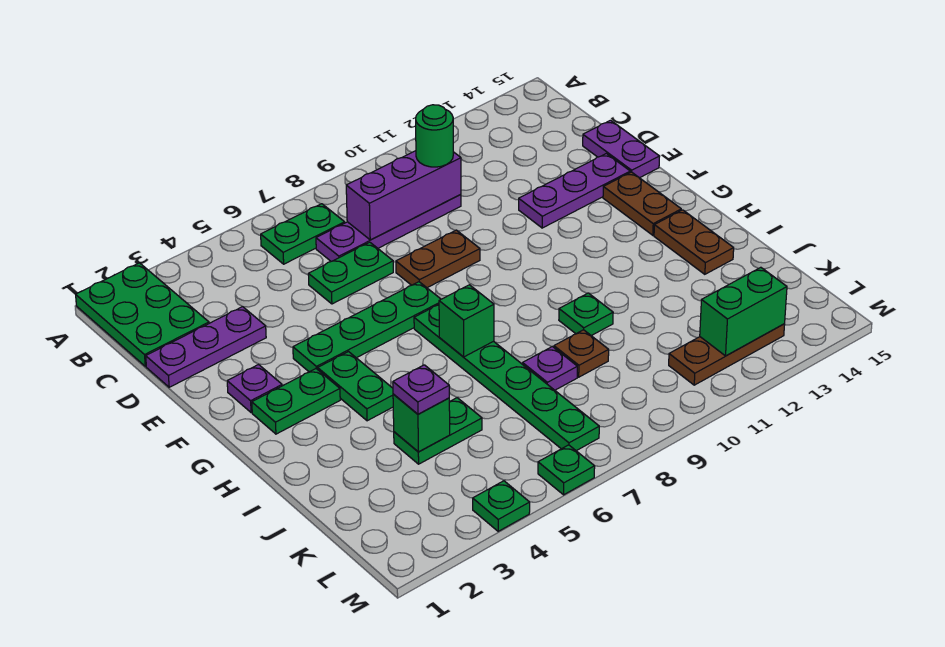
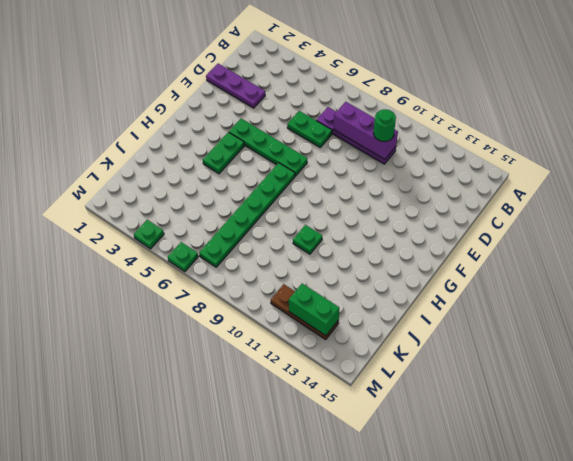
none -> green plate A1:C2 level 1
none -> green plate B6:B7 level 1
none -> purple plate D15:E15 level 1

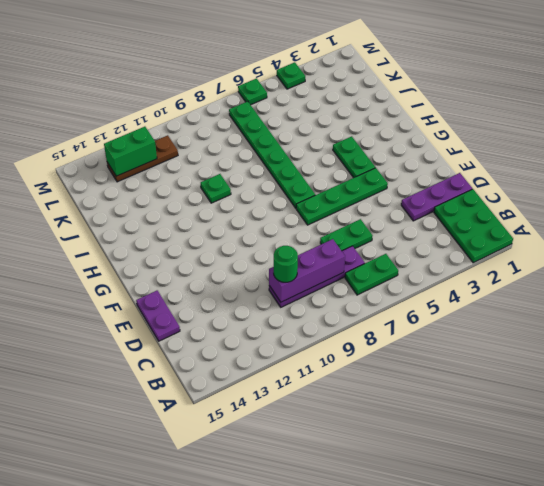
none -> brown plate E8:E9 level 1
none -> purple plate E12:E14 level 1
none -> purple plate F2 level 1

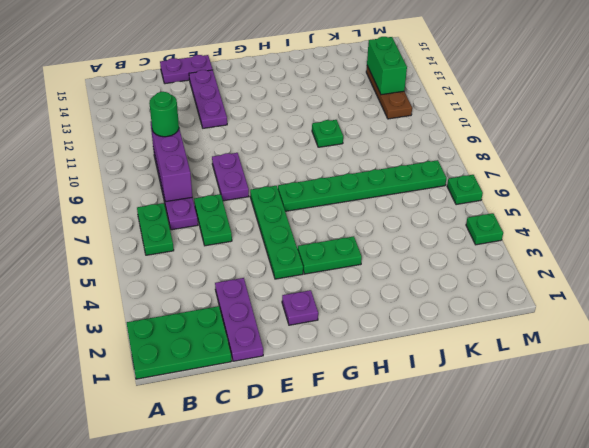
purple plate E8:E9 level 1 -> brown plate E8:E9 level 1
none -> brown plate F14:G14 level 1
none -> green plate G2:G3 level 1
none -> brown plate H14:I14 level 1

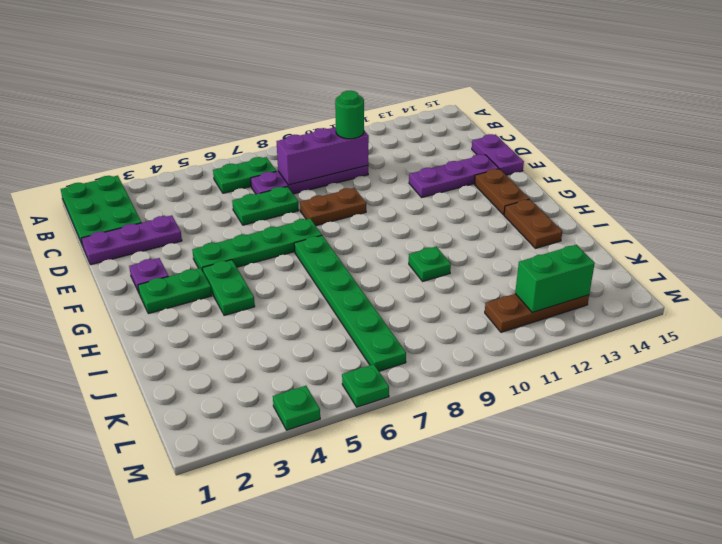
none -> green plate J4:J5 level 1
none -> purple plate J8 level 1
none -> brown plate J9 level 1

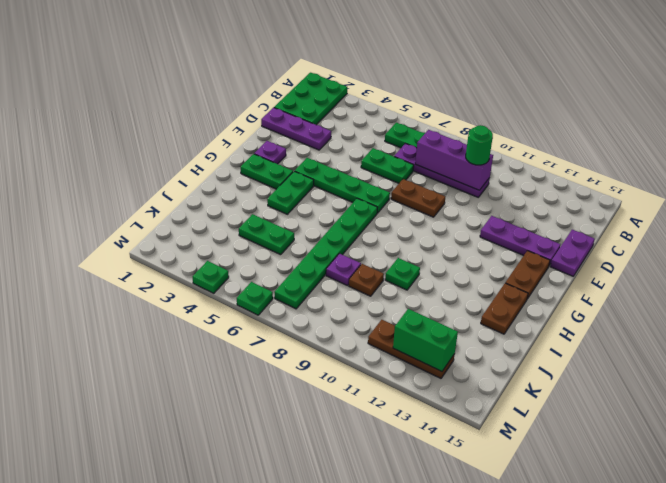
none -> green brick H7 level 2
none -> green brick J4 level 2
none -> purple plate J4 level 3

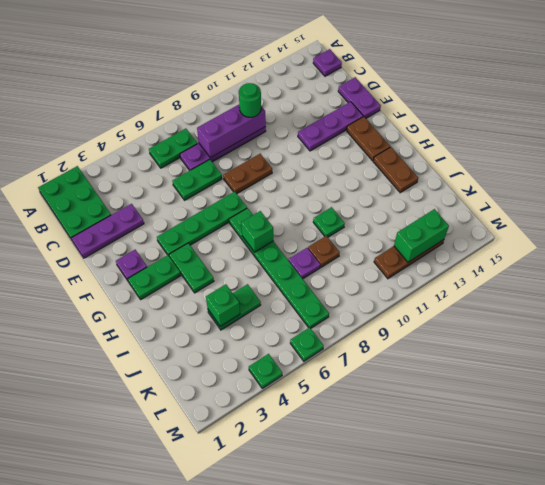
purple plate B15 level 1 -> purple plate J4 level 3

